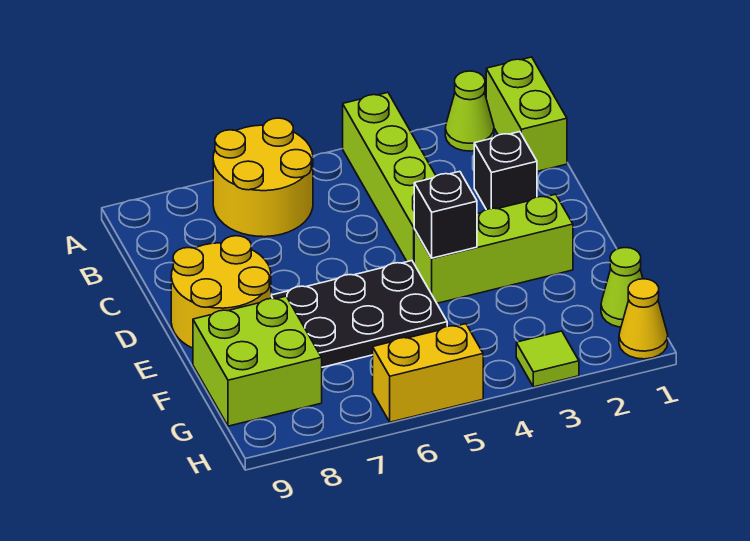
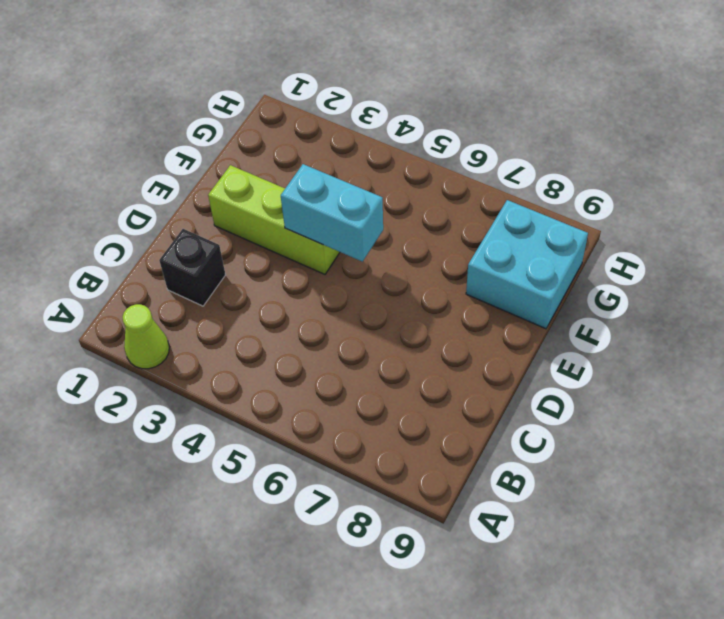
cyan brick E4:E5 level 2 -> black brick E4 level 2
cyan brick F8:G9 level 1 -> lime brick F8:G9 level 1
none -> lime brick A1:B1 level 1
none -> lime brick A4:D4 level 1
none -> yellow round brick A6:B7 level 1

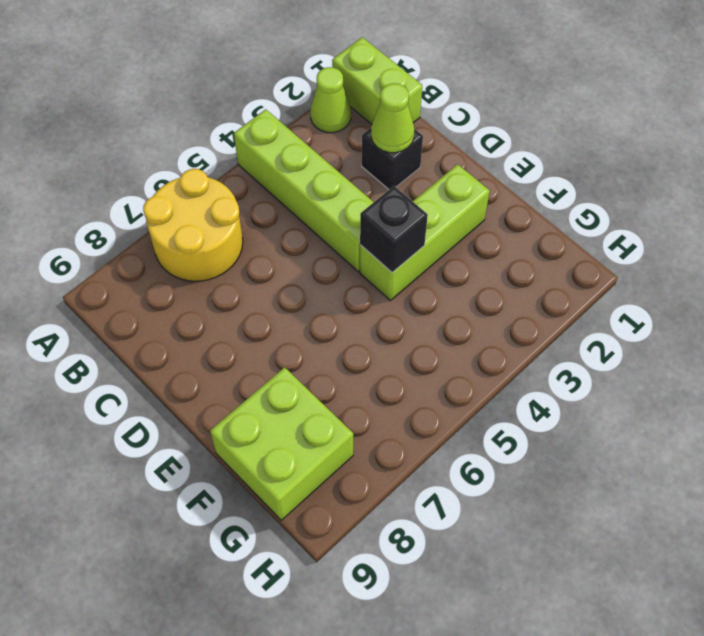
lime cone C2 level 2 -> lime cone G1 level 1
none -> yellow round brick D8:E9 level 1
none -> black plate E5:F7 level 1
none -> yellow cone H1 level 1

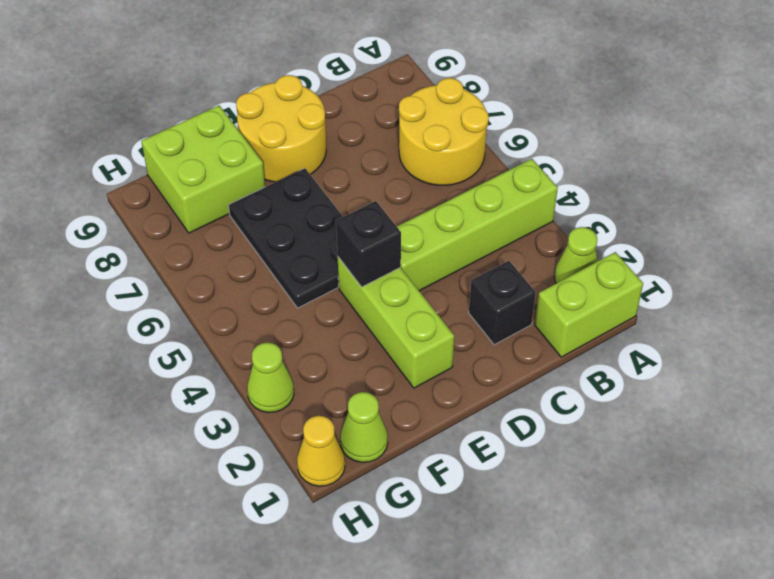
lime cone H3 level 1 -> lime tile H3 level 1
none -> yellow brick H5:H6 level 1

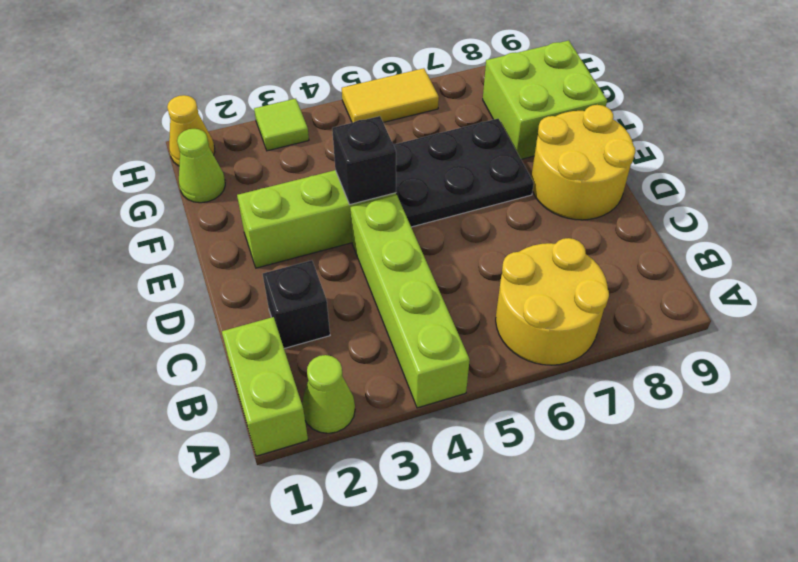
yellow tile H5:H6 level 1 -> yellow brick H5:H6 level 1

